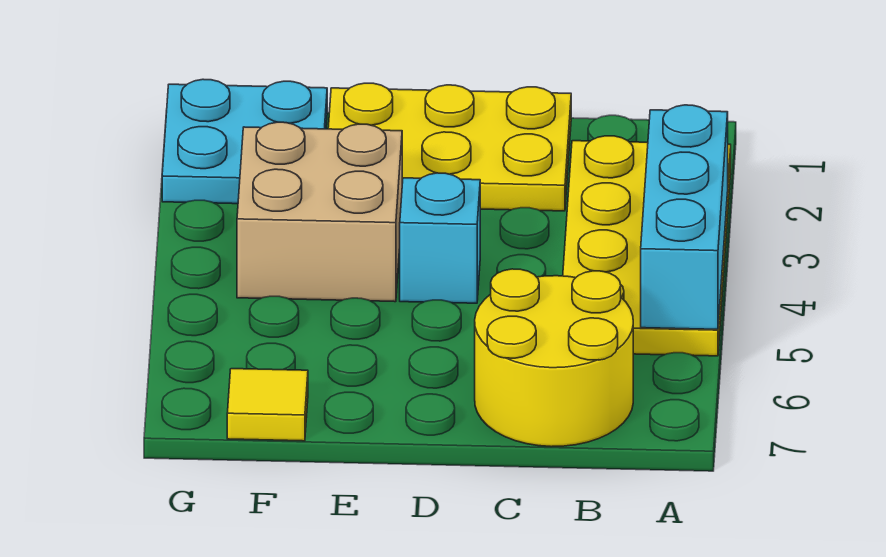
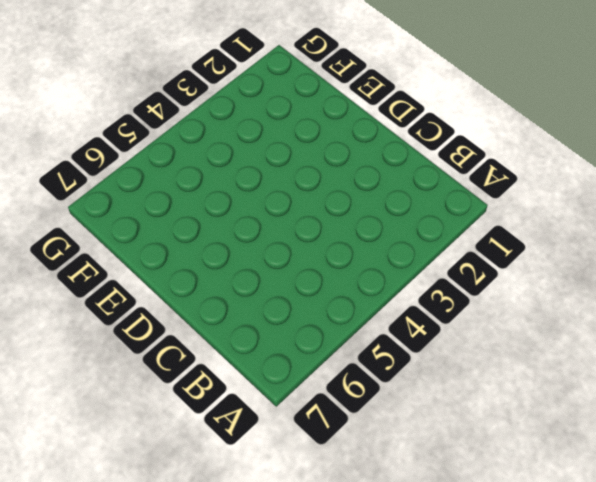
none -> yellow plate A2:B5 level 1
none -> yellow round brick B6:C7 level 1

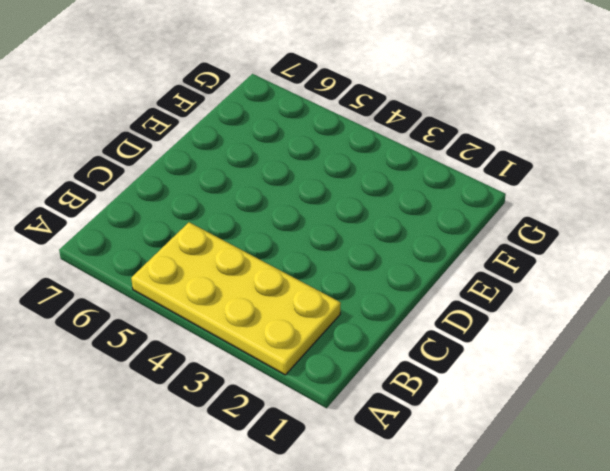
none -> yellow round brick B6:C7 level 1
none -> yellow plate C1:E2 level 1

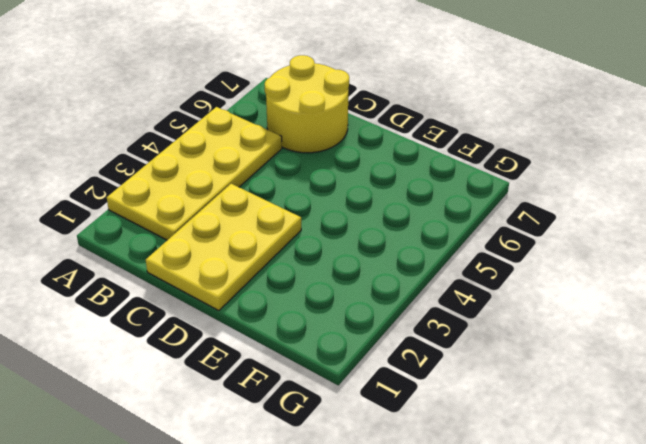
yellow plate C1:D3 level 1 -> yellow plate C1:E2 level 1
none -> cyan brick D4 level 1
none -> tan brick E3:F4 level 1

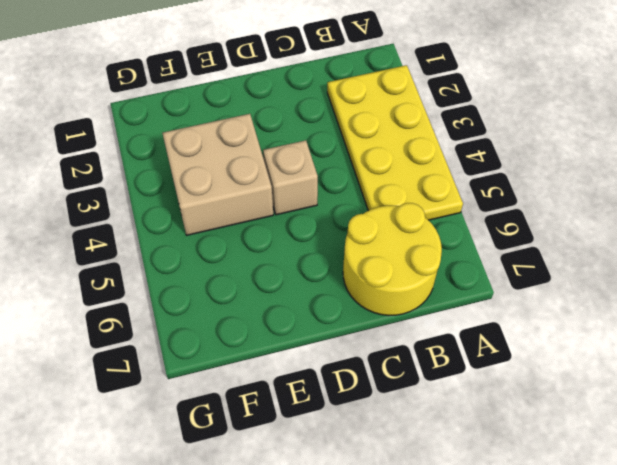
tan brick D4 level 1 -> cyan brick D4 level 1
none -> yellow plate C1:E2 level 1
none -> cyan plate F1:G2 level 1

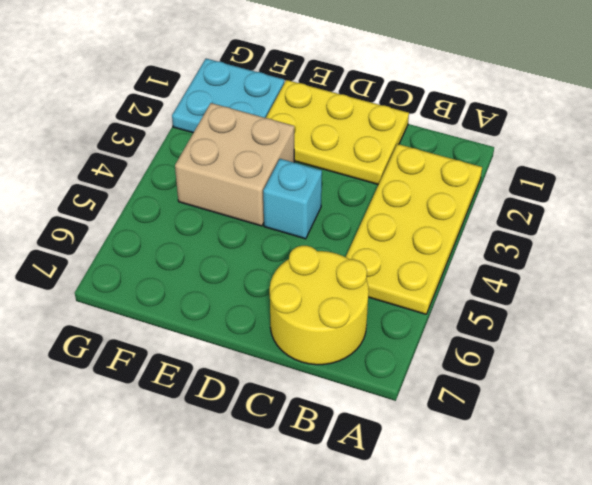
none -> yellow tile F7 level 1
none -> cyan brick A3:A5 level 2

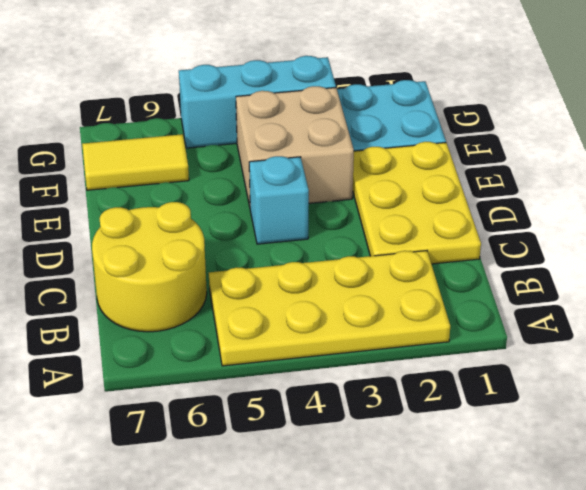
yellow tile F6:F7 level 1 -> yellow tile F7 level 1
cyan brick G3:G5 level 1 -> cyan brick A3:A5 level 2

